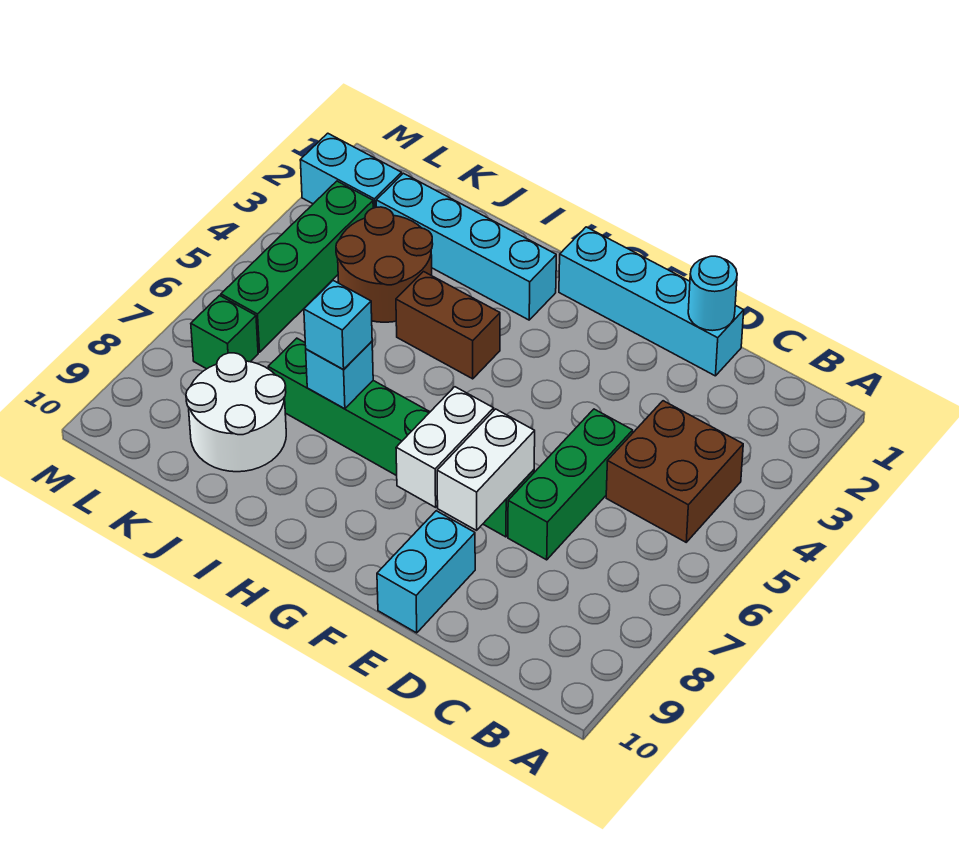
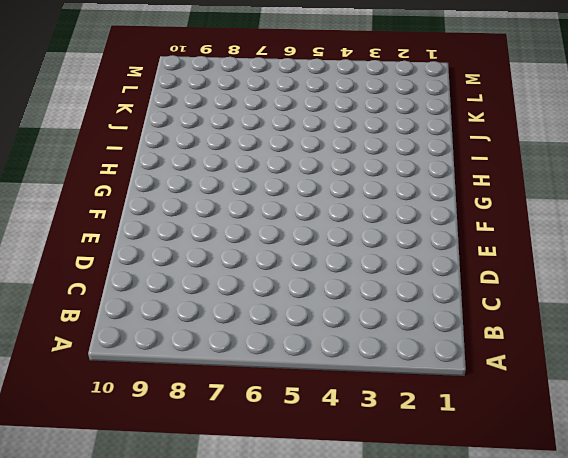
none -> brown brick B4:C5 level 1
none -> cyan brick D1:G1 level 1
none -> green brick D5:D7 level 1

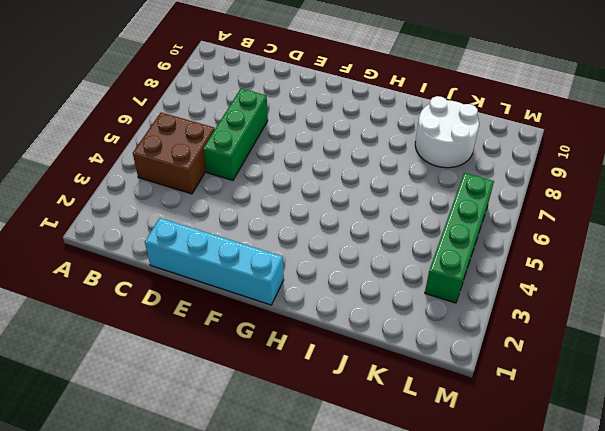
none -> green brick E7:J7 level 1
none -> cyan brick E9:E10 level 1
none -> cyan brick H2:K2 level 1

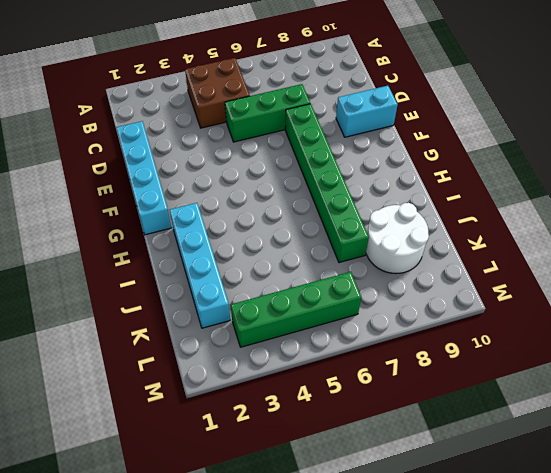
none -> brown brick H4:I4 level 1
none -> brown round brick J3:K4 level 1
none -> cyan brick L2:M2 level 1

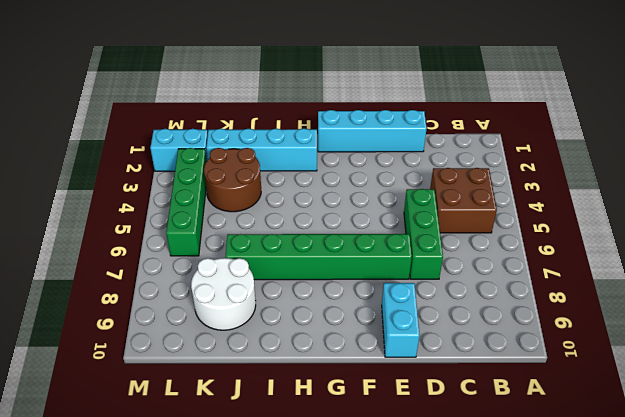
none -> brown brick H4:I4 level 1
none -> green brick L7 level 1
none -> cyan round brick D1 level 2

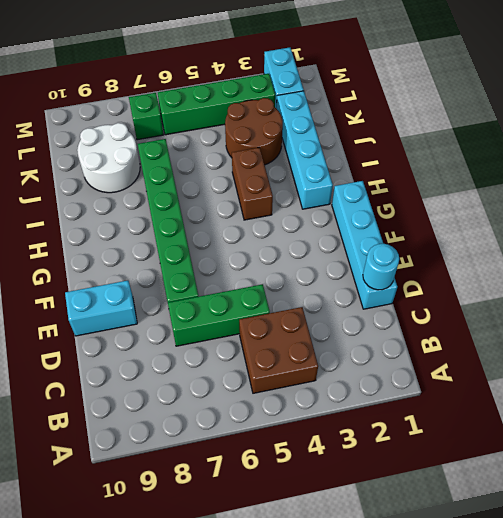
none -> white brick E7:E8 level 2
none -> white brick F7:F8 level 2
none -> cyan brick I7 level 2

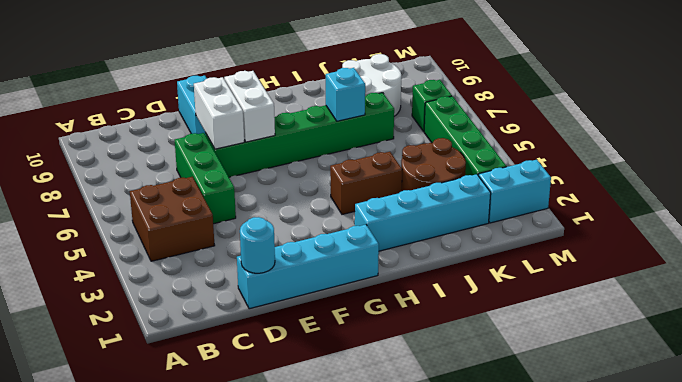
none -> cyan brick I7 level 3

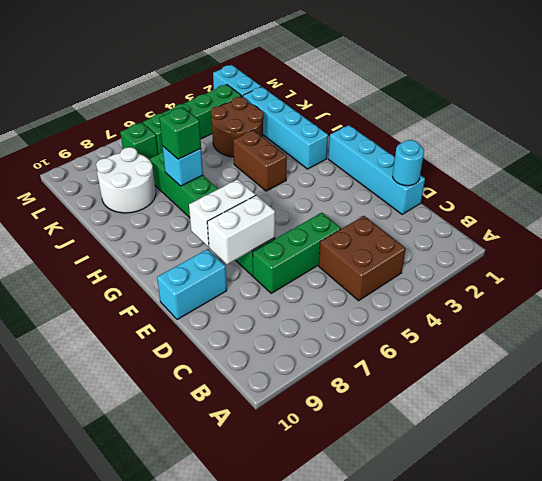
green brick I7 level 3 -> cyan brick I7 level 3

